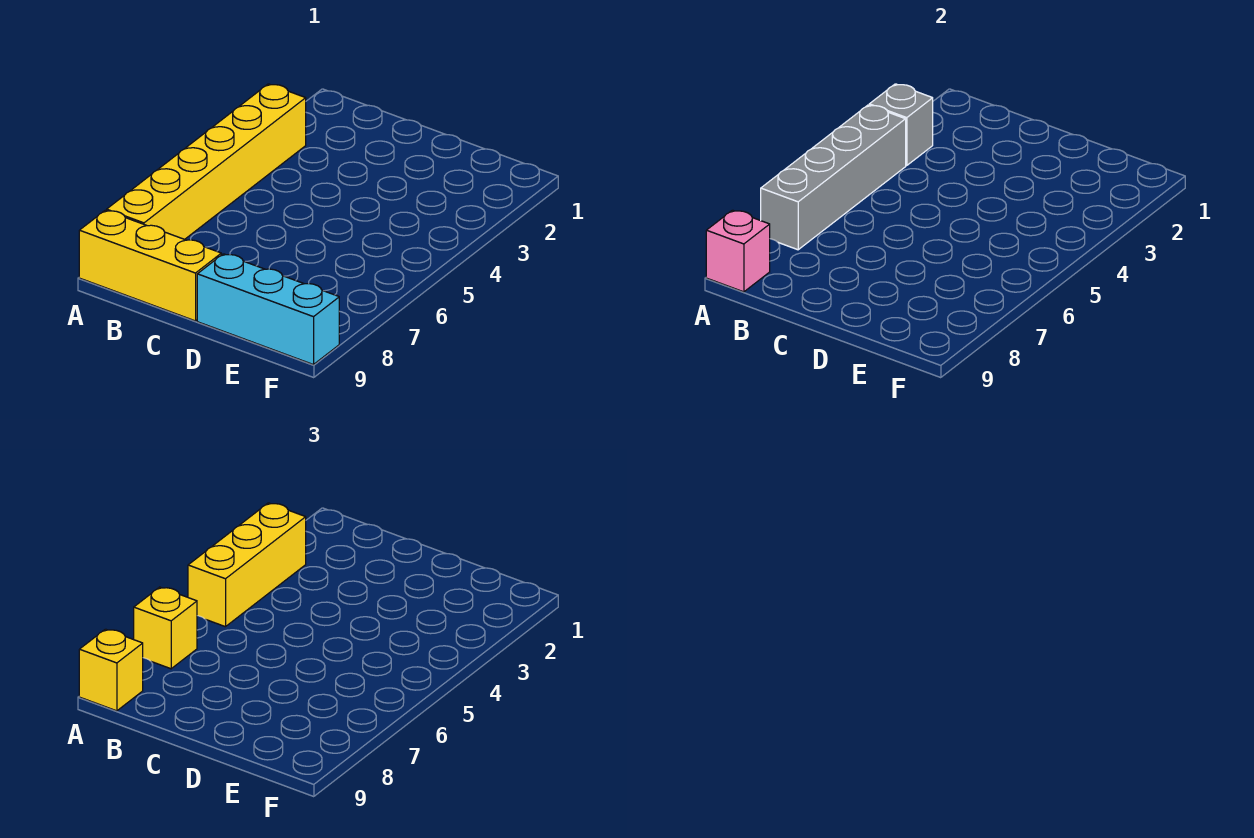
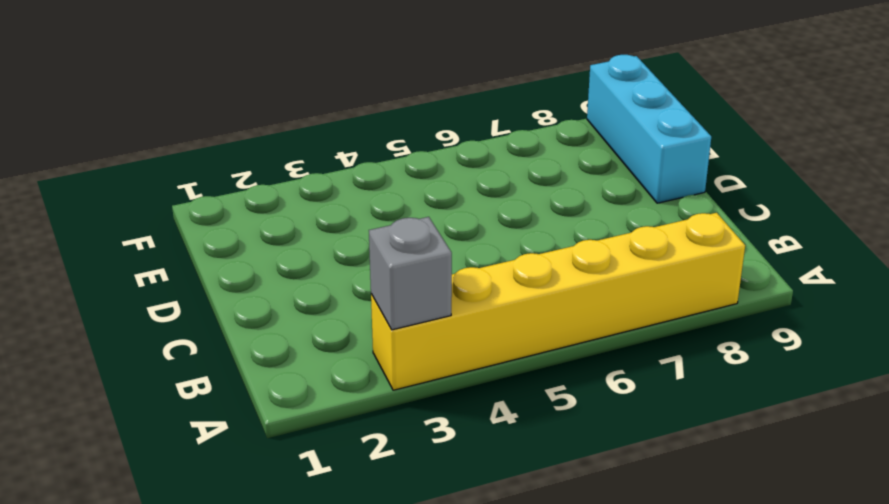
none -> yellow brick A9:C9 level 1
none -> grey brick A4:A7 level 2

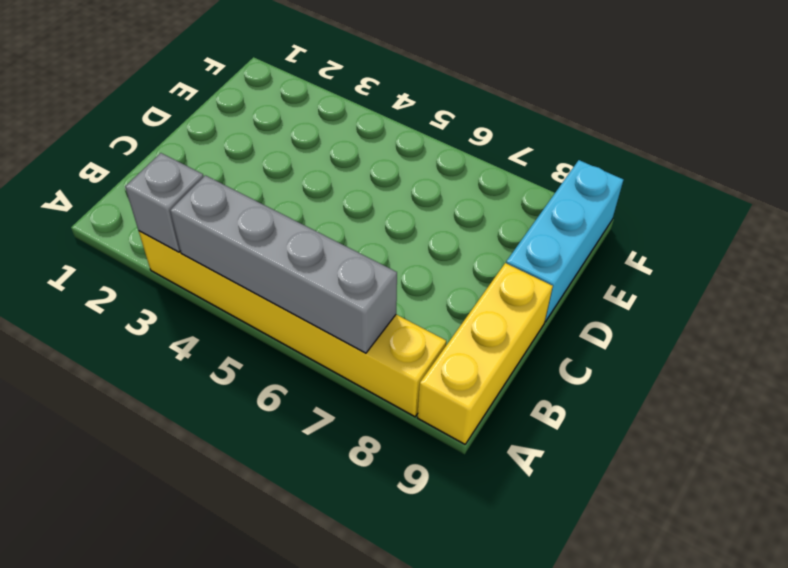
none -> pink brick A9 level 2
none -> yellow brick A3:A5 level 3

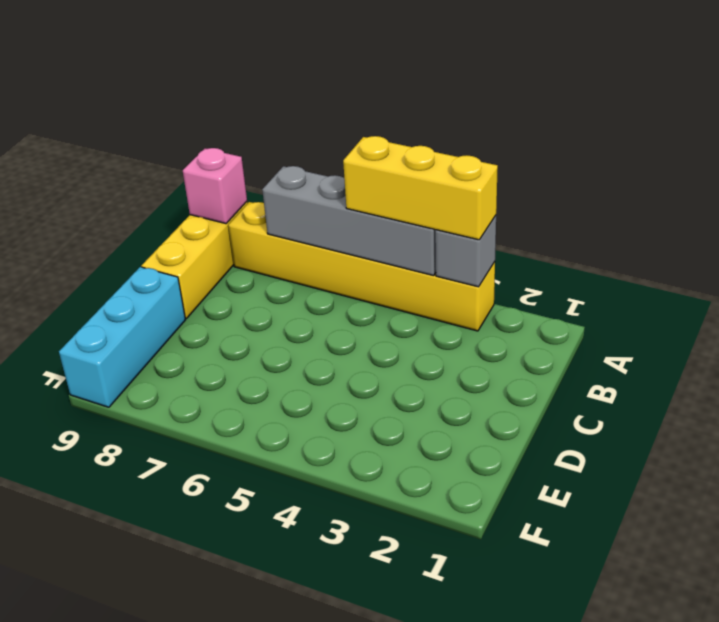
none -> yellow brick A7 level 3
none -> yellow brick A9 level 3

